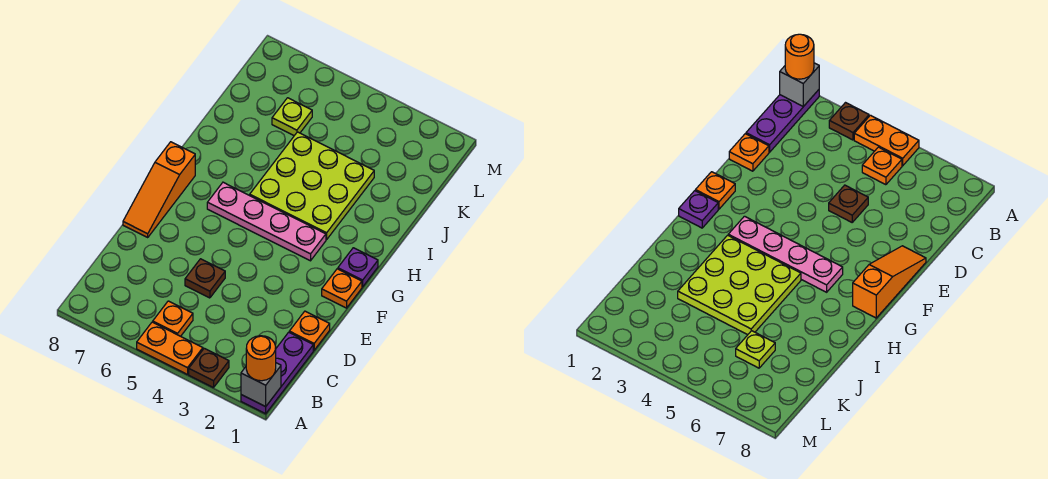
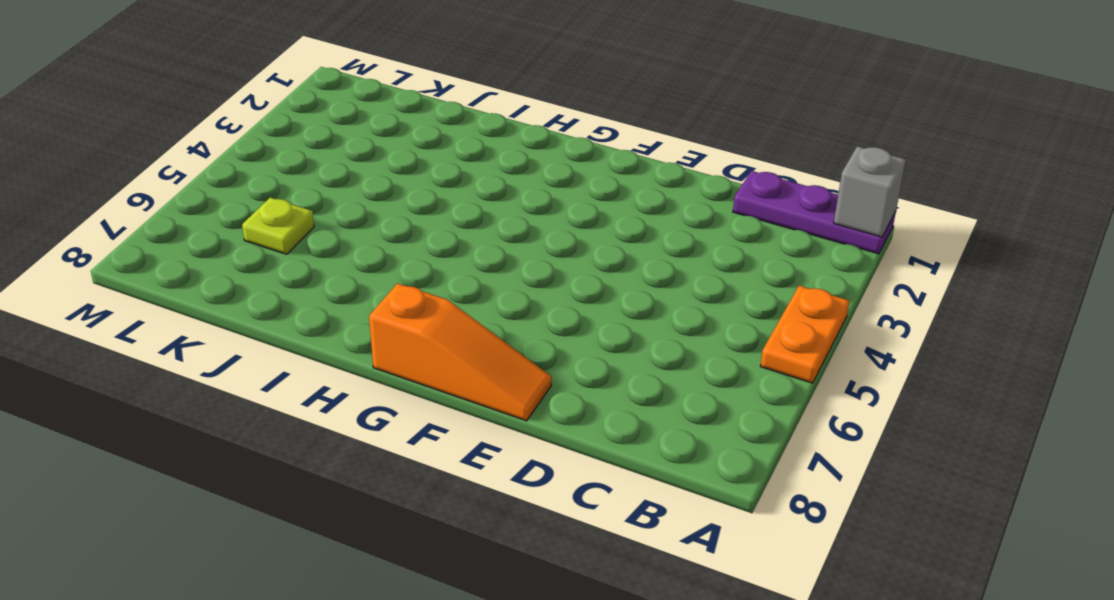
none -> brown plate A3 level 1
none -> orange plate B5 level 1
none -> orange plate D1 level 1

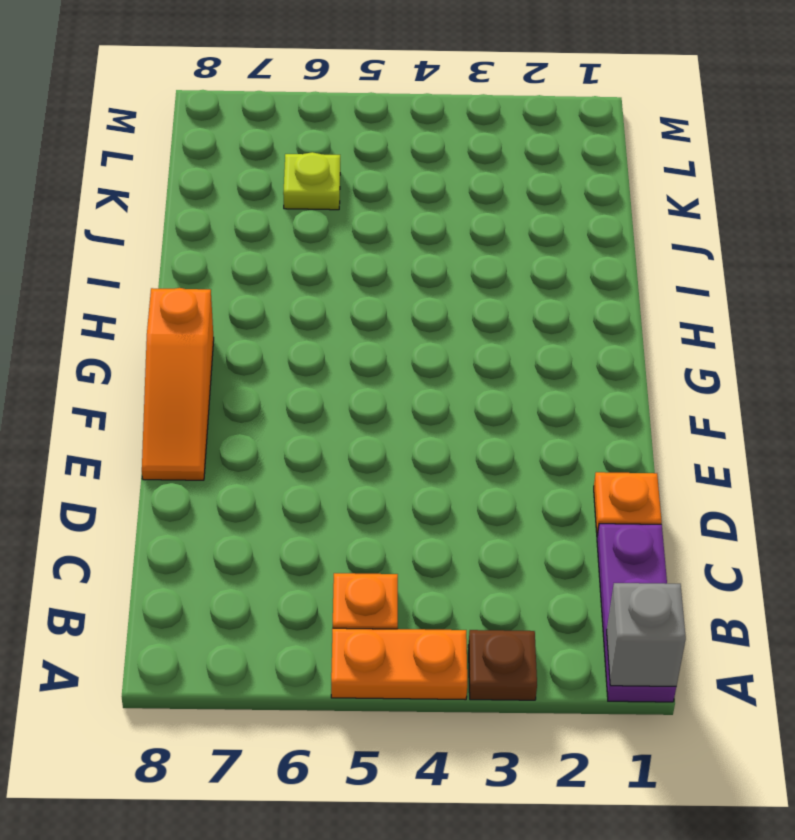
none -> brown plate D5 level 1
none -> orange plate F1 level 1
none -> purple plate G1 level 1

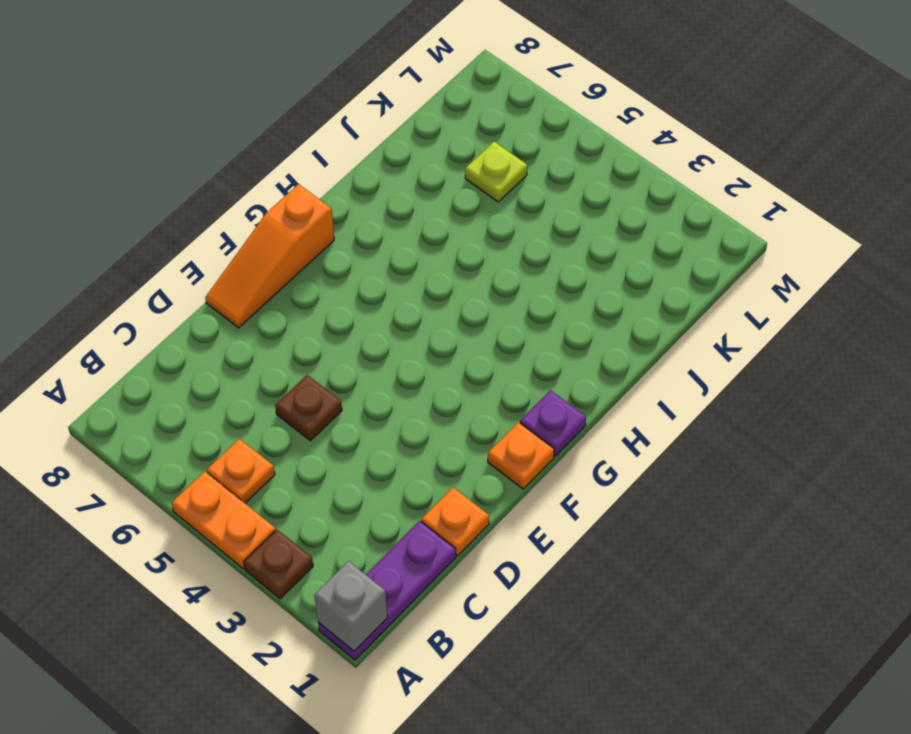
none -> pink plate G3:G6 level 1
none -> lime plate H3:J5 level 1
none -> orange round brick A1 level 3

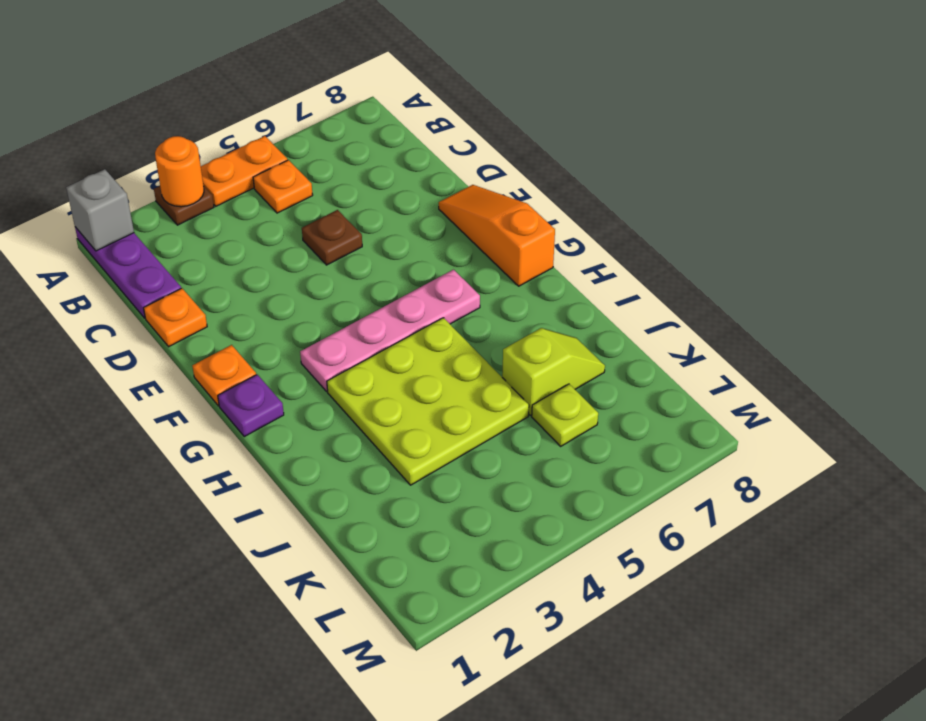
orange round brick A3 level 2 -> orange round brick A1 level 3
lime slope J6:J7 level 1 top 6 -> none

